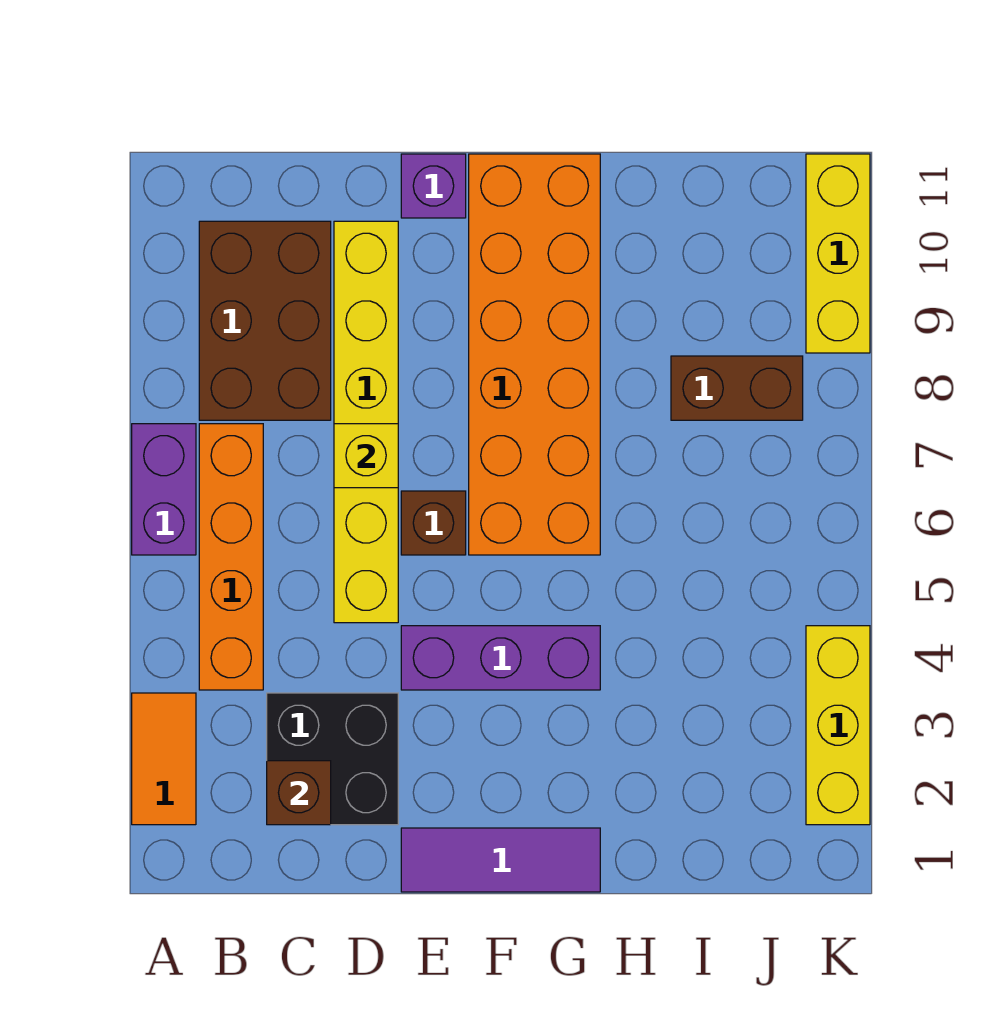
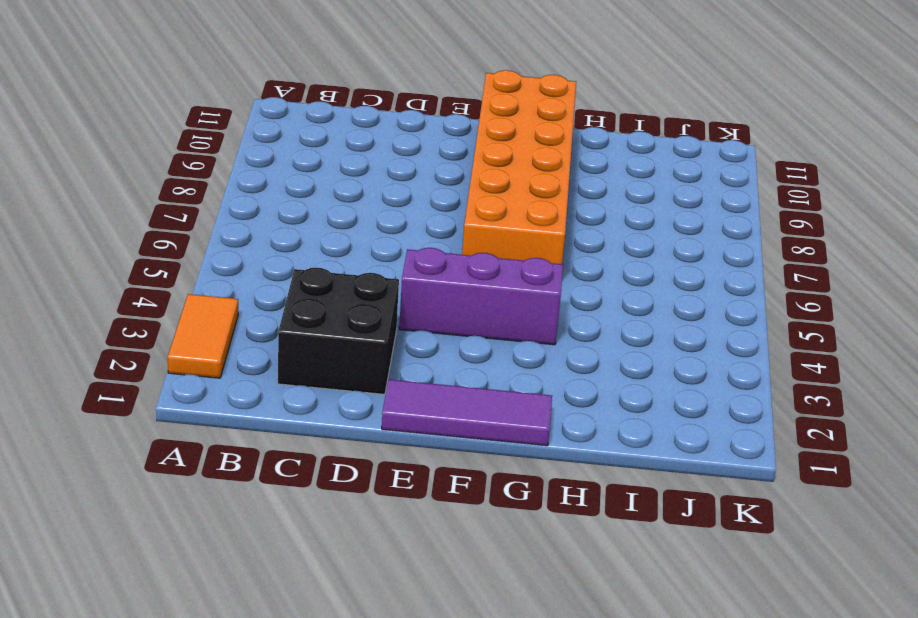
none -> purple brick A6:A7 level 1
none -> orange brick B4:B7 level 1
none -> brown brick B8:C10 level 1

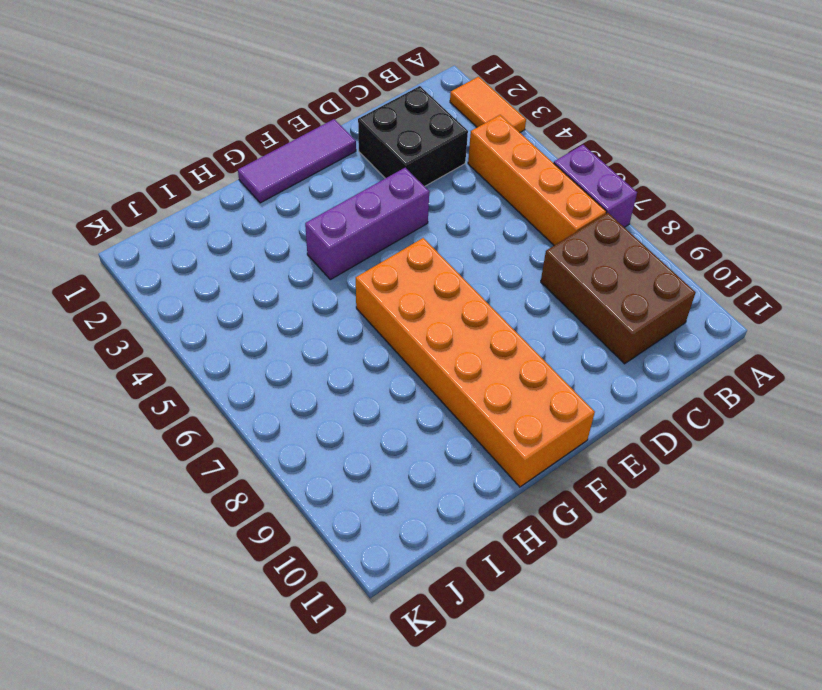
none -> yellow brick D5:D10 level 1
none -> brown brick E6 level 1
none -> purple brick E11 level 1

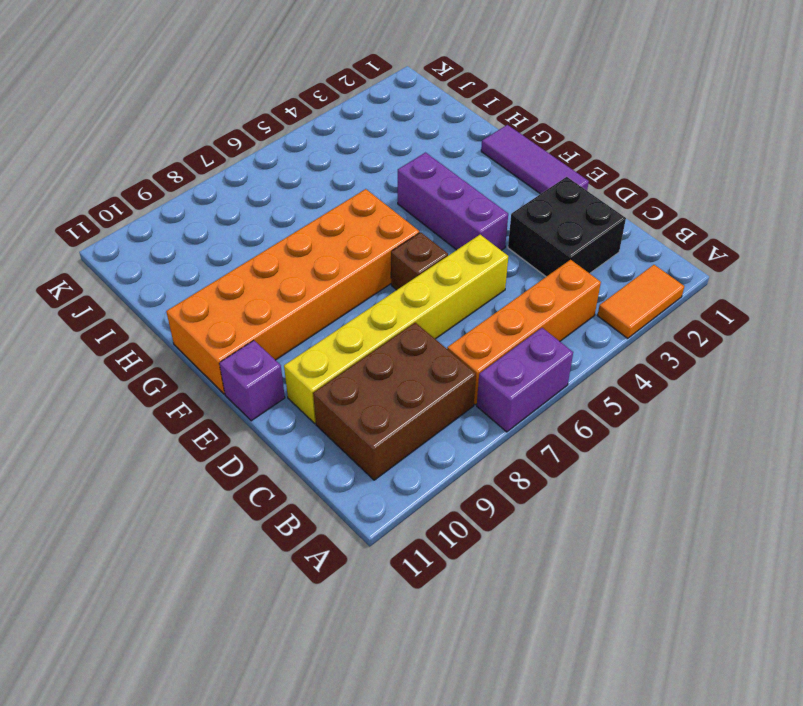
none -> brown brick I8:J8 level 1
none -> yellow brick K2:K4 level 1
none -> yellow brick K9:K11 level 1

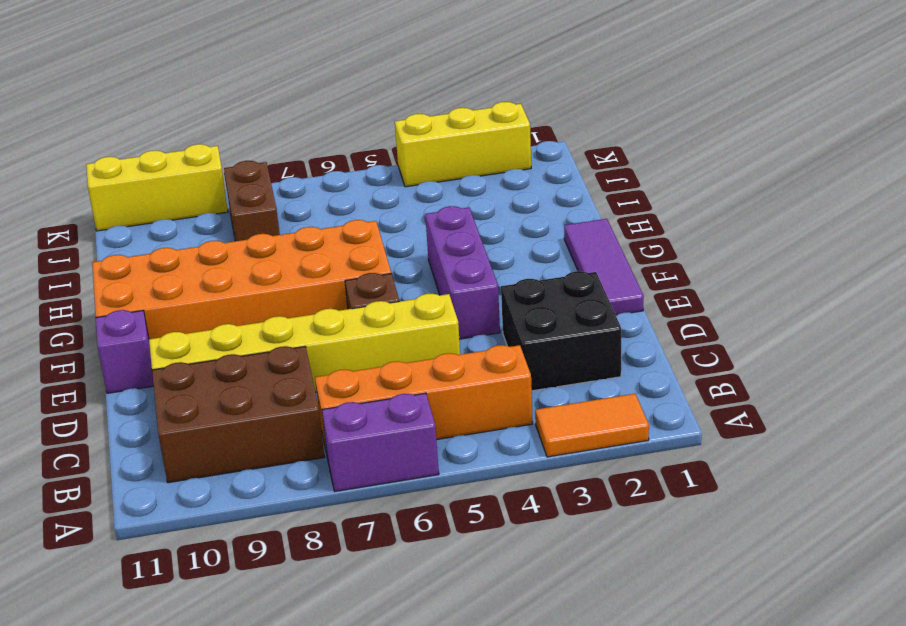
none -> brown brick C2 level 2
none -> yellow brick D7 level 2

